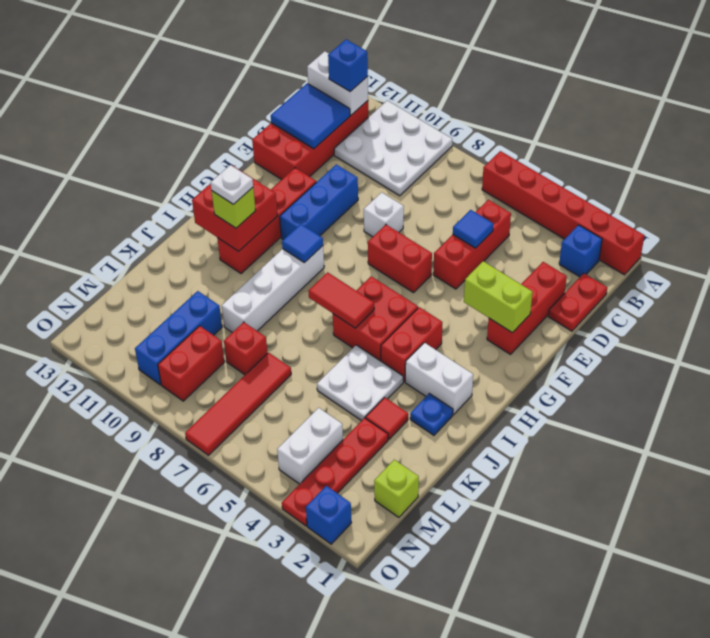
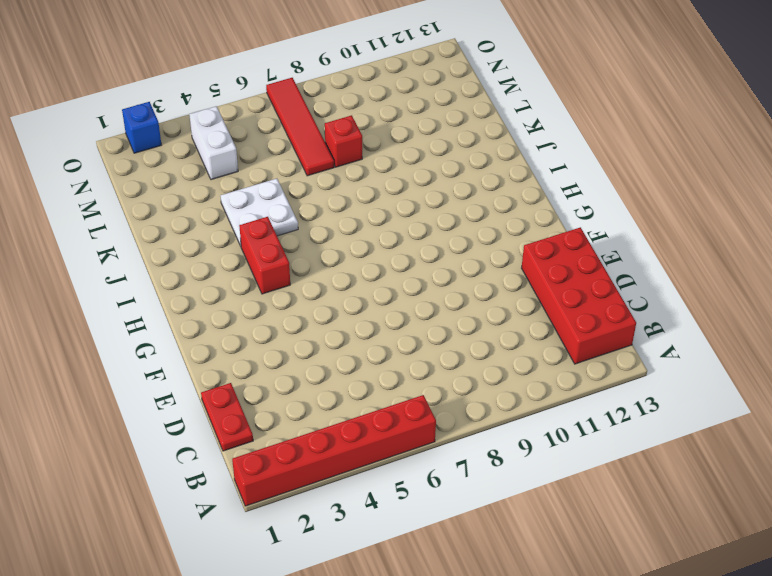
none -> white plate A9:C11 level 1
none -> blue brick B2 level 1
none -> red brick C5:E5 level 1
none -> red brick D2:F2 level 1

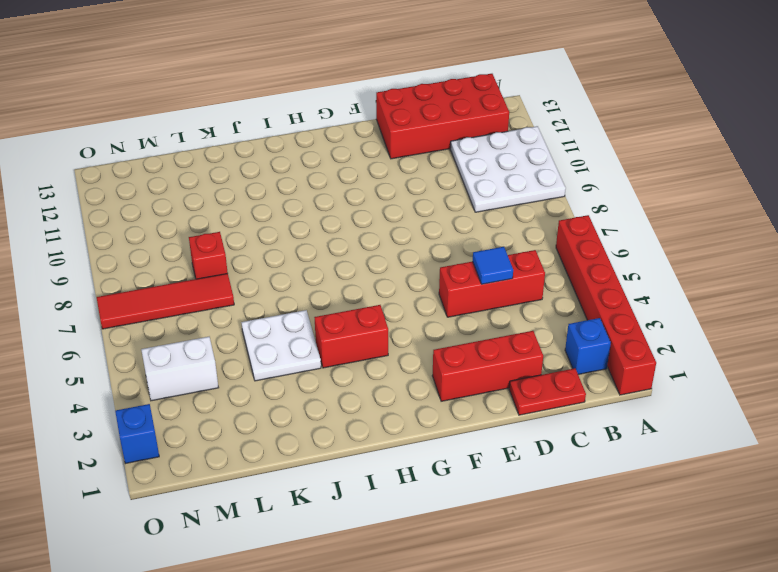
none -> white brick E8 level 1
none -> blue brick E10:G10 level 1
none -> red brick F6:F7 level 1
none -> red brick F11:I11 level 1

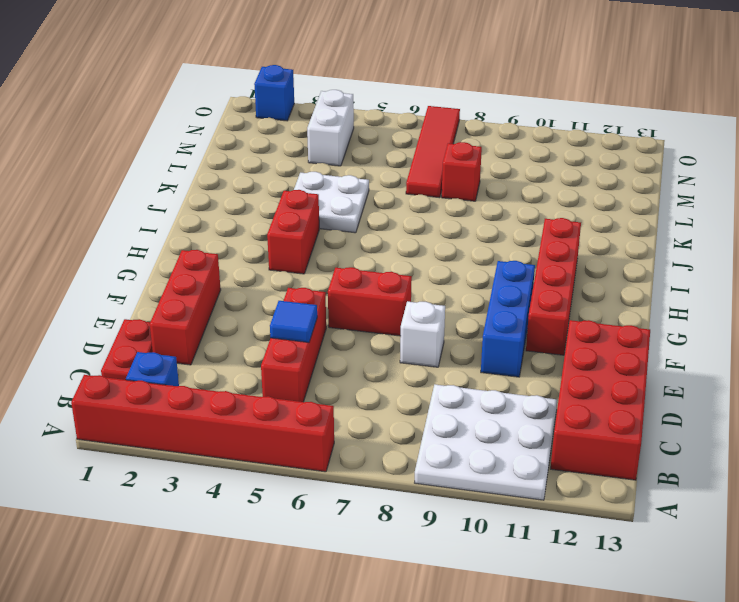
none -> red brick H5:I6 level 1
none -> white brick H9:K9 level 1
none -> white brick I2:I3 level 1
none -> blue plate J2 level 1

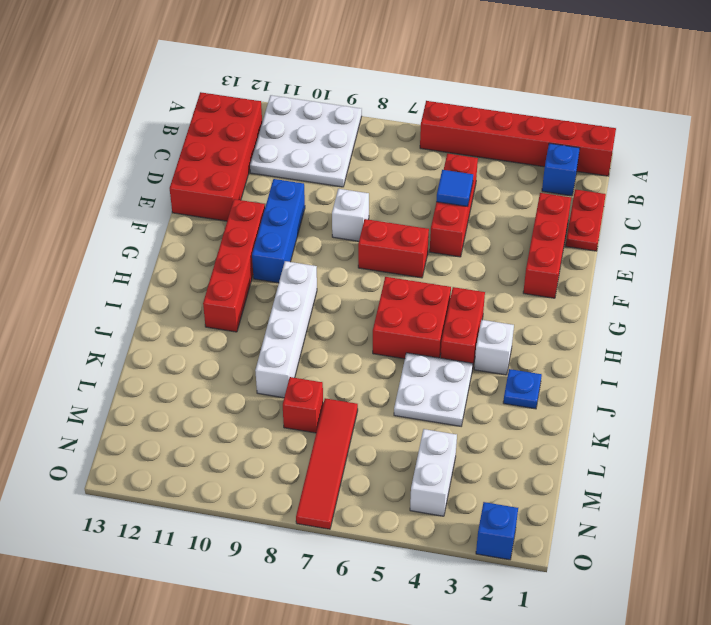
white brick I3 level 1 -> white brick I2:I3 level 1
none -> red tile K3 level 1
none -> red plate L3:O3 level 1
none -> blue brick L10:N10 level 1
none -> lime brick M1 level 1

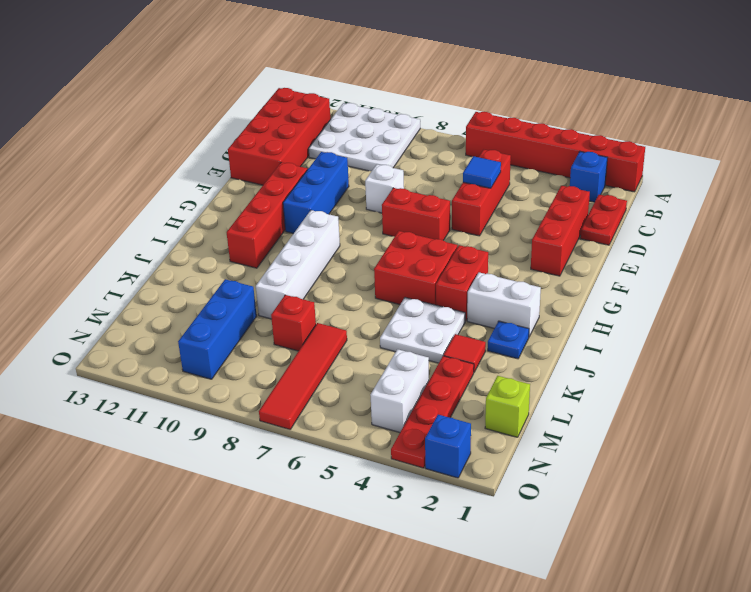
none -> red brick M9:N9 level 1
none -> white brick B12:B13 level 2
none -> blue tile C12:D13 level 2
none -> lime brick F2:F3 level 2

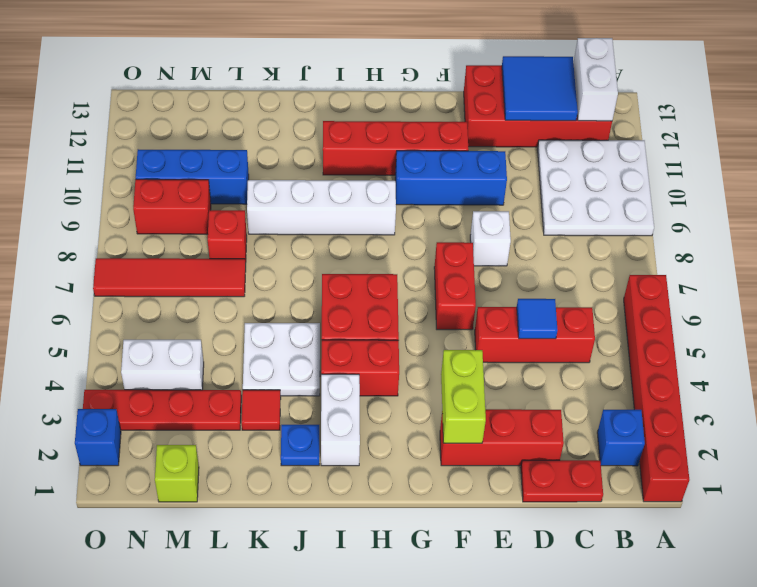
none -> blue tile H9 level 2
none -> red brick H11:I12 level 2
none -> red tile I6:I7 level 2
none -> blue brick B12 level 3

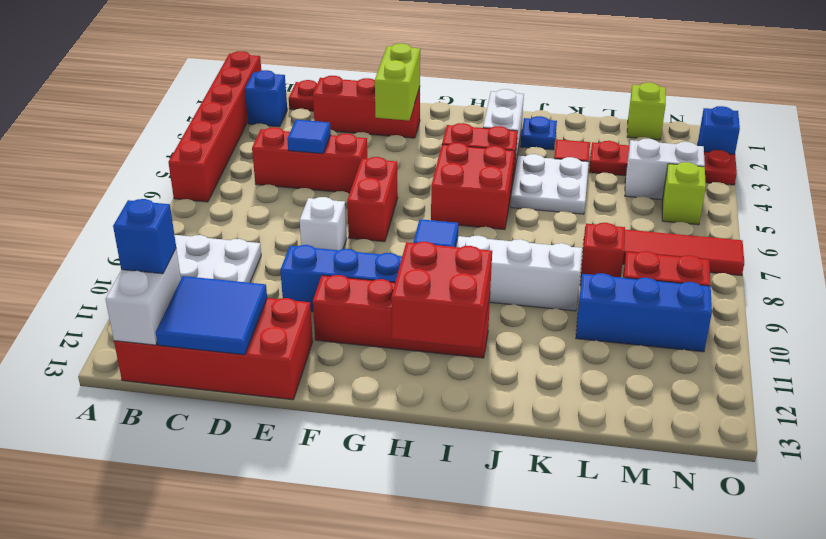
lime brick N5 level 1 -> lime brick I11 level 3
none -> red tile I6:I7 level 2
none -> white plate I11 level 4

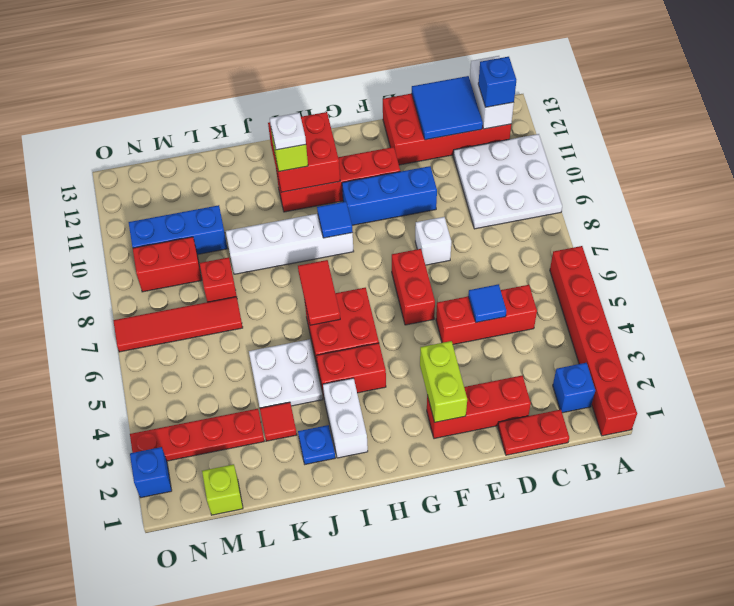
none -> white brick M4:N4 level 1

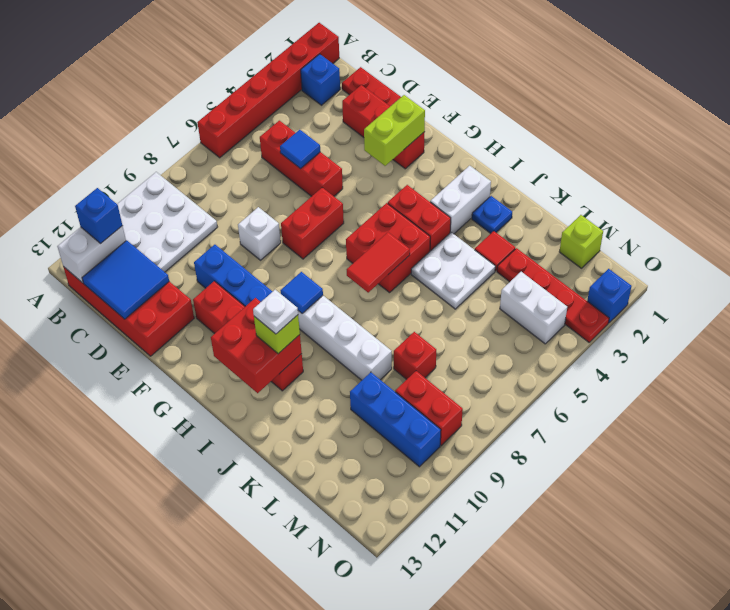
none -> red tile L7:O7 level 1

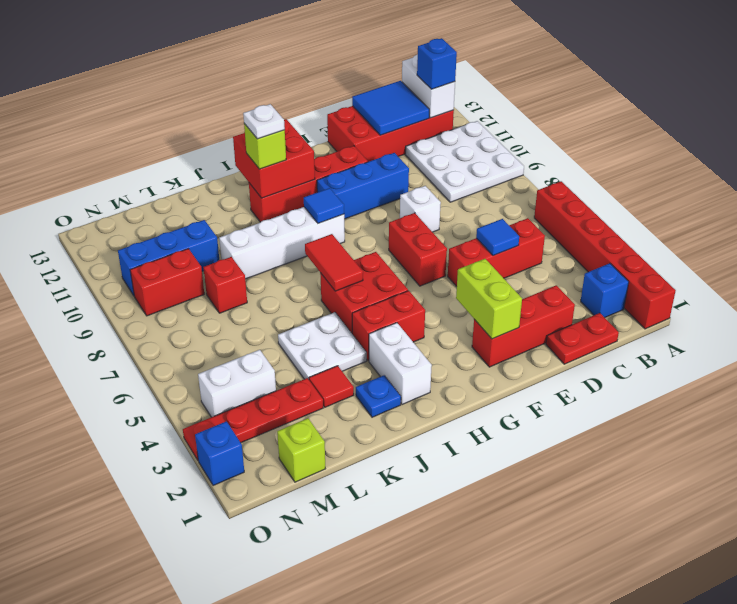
none -> red tile L7:O7 level 1

